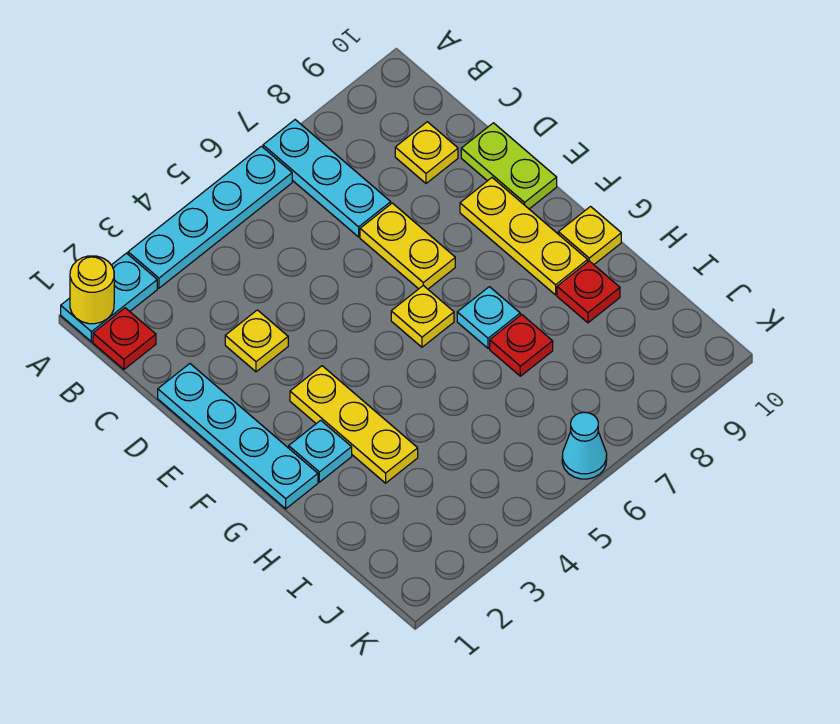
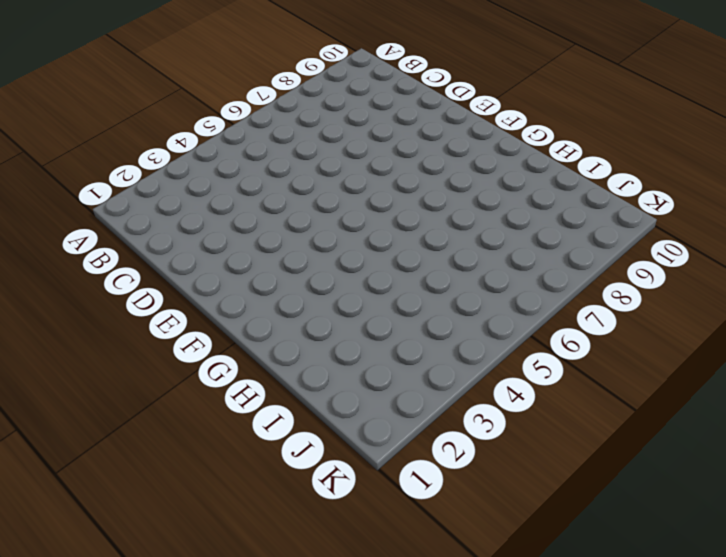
none -> cyan plate A1:A2 level 1
none -> cyan plate A3:A6 level 1
none -> cyan plate A7:C7 level 1

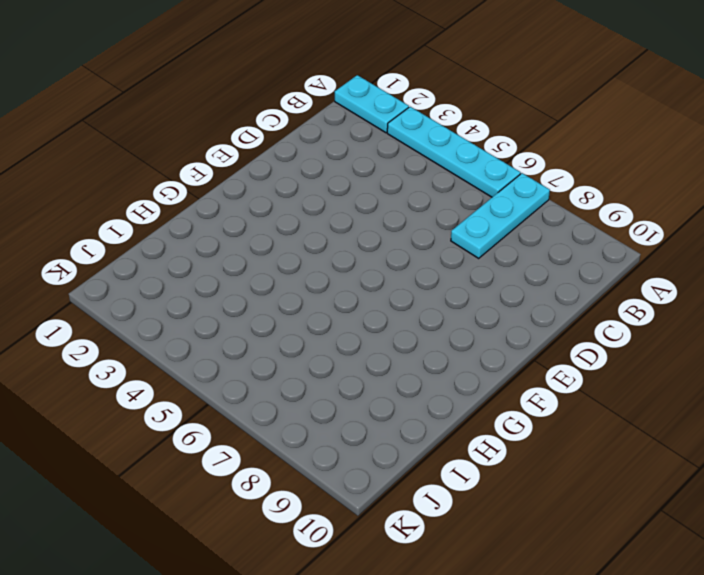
none -> red plate B1 level 1
none -> yellow plate C9 level 1
none -> cyan plate D1:G1 level 1

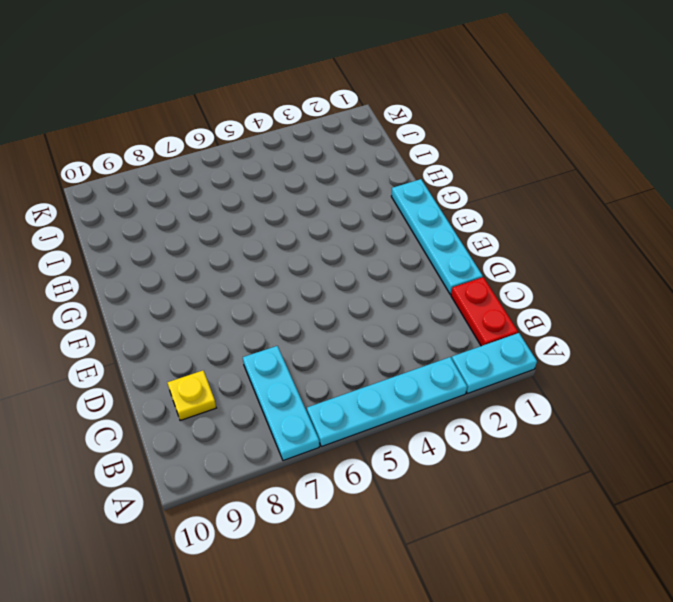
red plate B1:C1 level 1 -> red plate B1 level 1
none -> yellow plate D3 level 1
none -> yellow plate D7:E7 level 1
none -> lime plate D10:E10 level 1

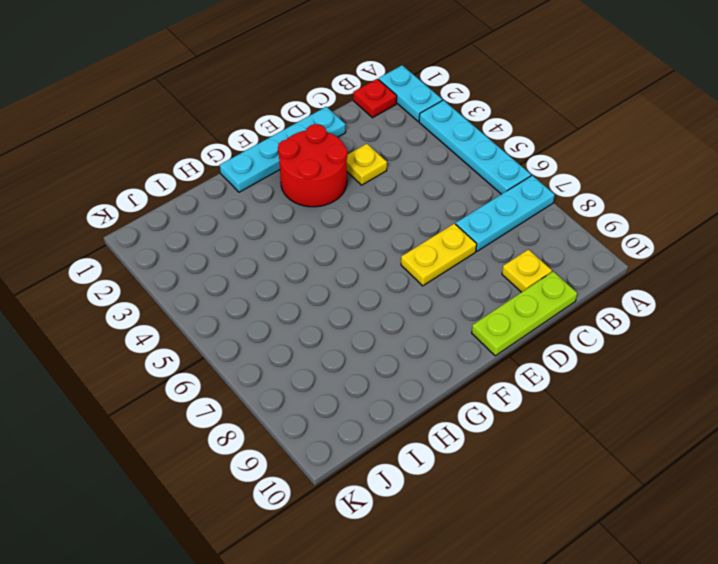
lime plate C10:E10 level 1 -> lime plate D10:E10 level 1
red round brick E2:F3 level 1 -> yellow plate F3:H3 level 1
none -> yellow plate E9:G9 level 1
none -> yellow plate F6 level 1
none -> cyan plate G2 level 1

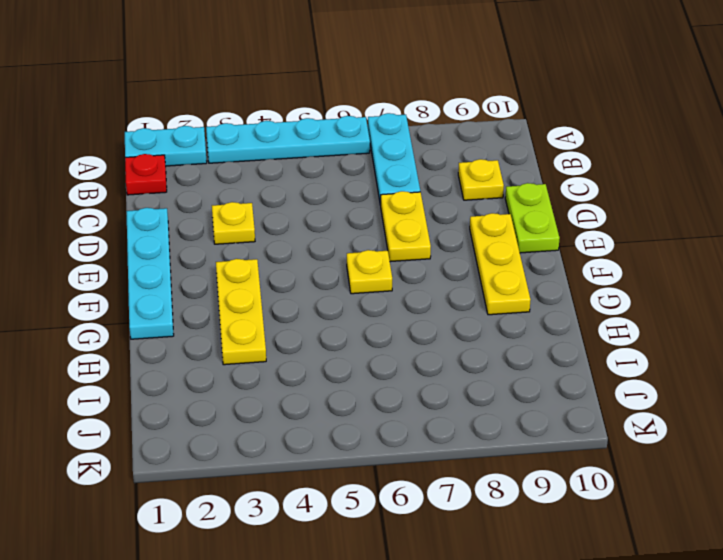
none -> cyan plate G2 level 1
none -> cyan plate G7 level 1
none -> yellow plate G10 level 1

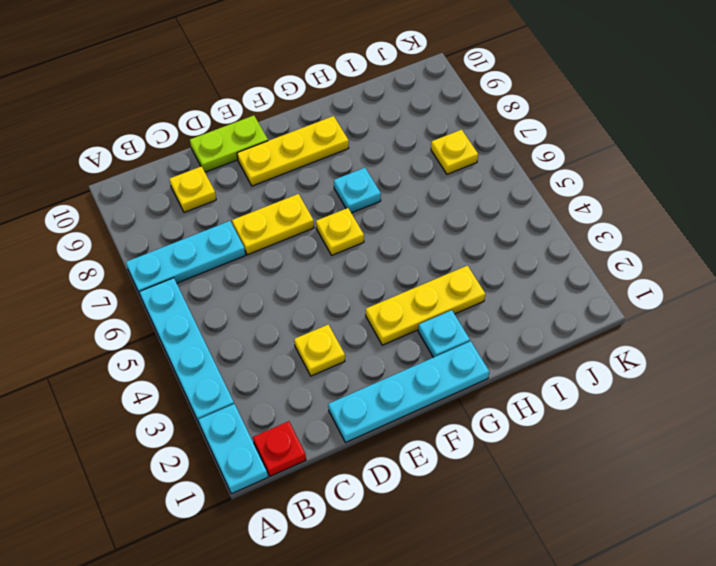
yellow plate J7 level 1 -> yellow plate G10 level 1
none -> red plate H7 level 1
none -> red plate H9 level 1
none -> cyan cone K6 level 1

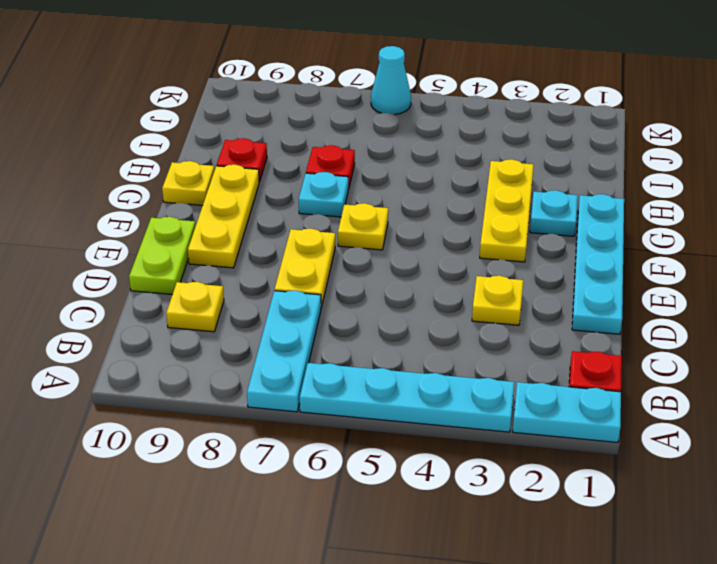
none -> yellow round brick A1 level 2

